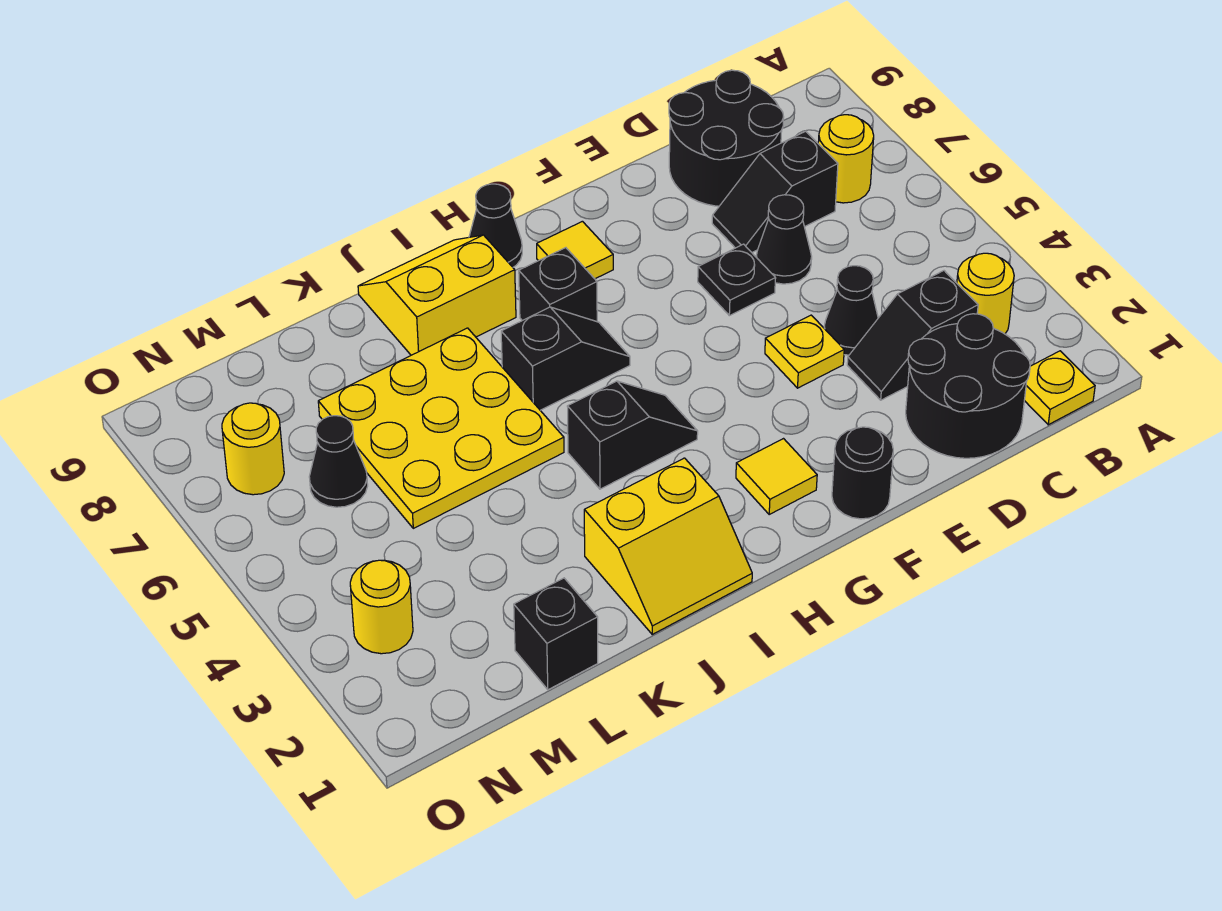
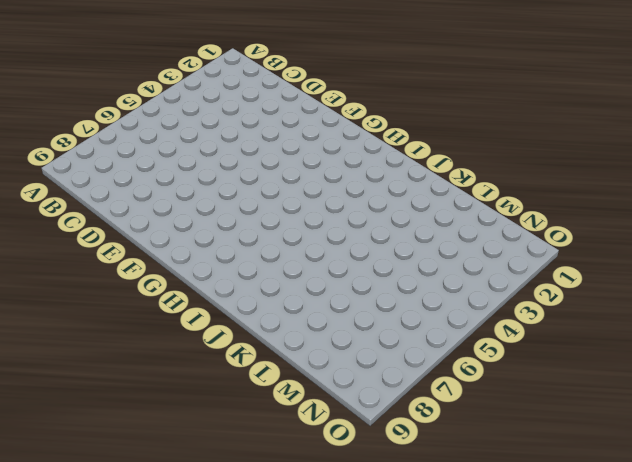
none -> yellow plate B1 level 1
none -> yellow round brick B3 level 1
none -> yellow round brick B7 level 1

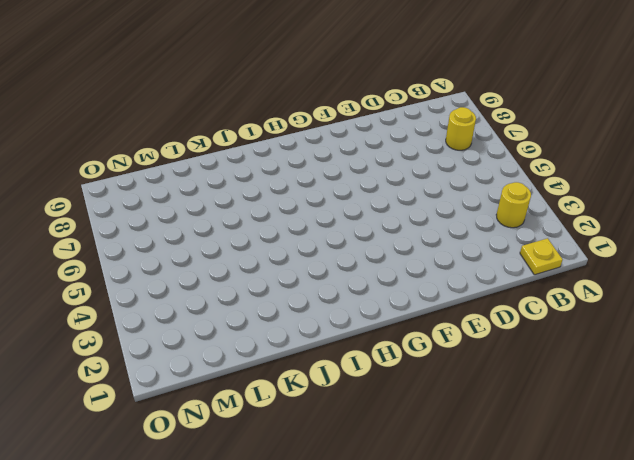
none -> black round brick C1:D2 level 1
none -> black slope C3:D3 level 1 top C
none -> black slope C7:D7 level 1 top C

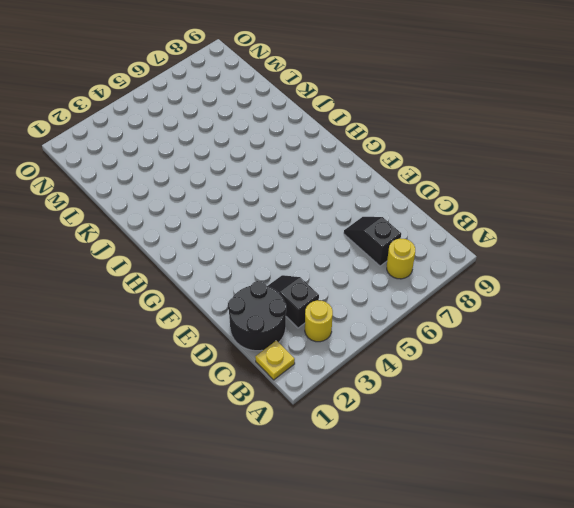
none -> black round brick C8:D9 level 1
none -> black cone D4 level 1
none -> black cone D6 level 1

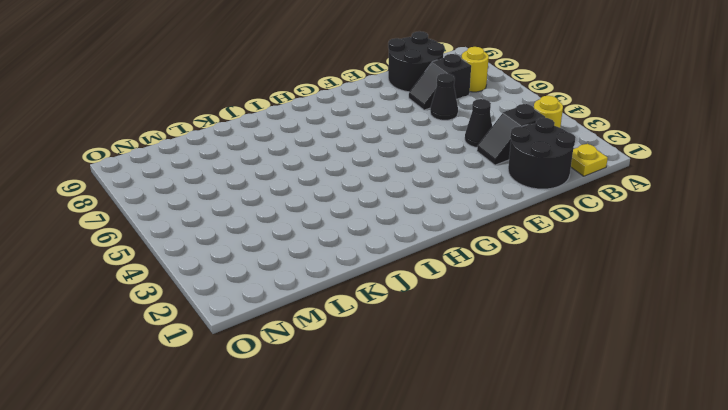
none -> yellow plate E4 level 1
none -> black plate E6 level 1
none -> black round brick F1 level 1

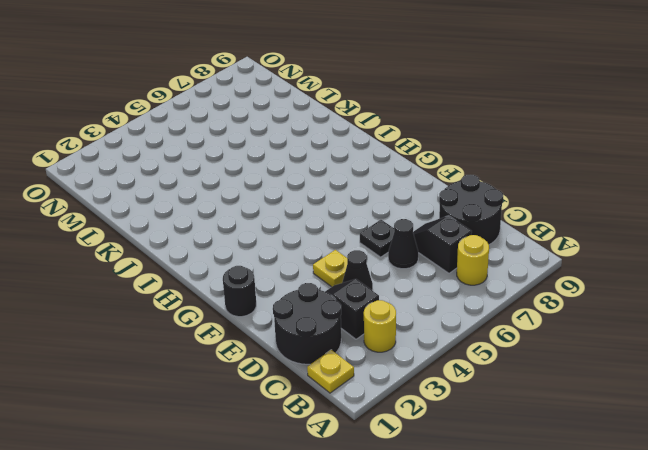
none -> yellow tile G2 level 1
none -> yellow tile G8 level 1
none -> black slope H4:I4 level 1 top I

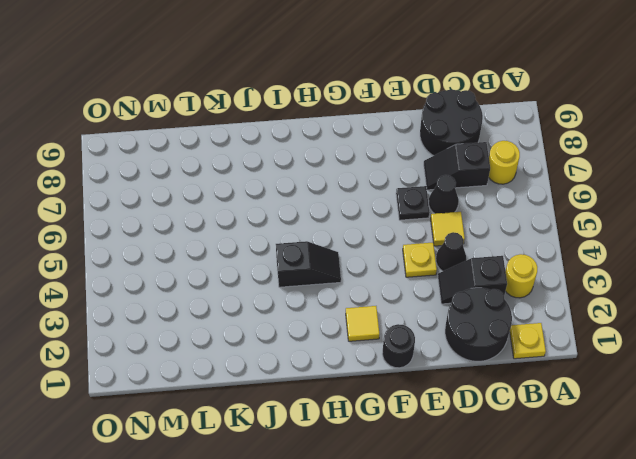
yellow tile D5 level 1 -> yellow tile G8 level 1
none -> black slope H6:I6 level 1 top I
none -> black brick H7 level 1
none -> black cone H9 level 1

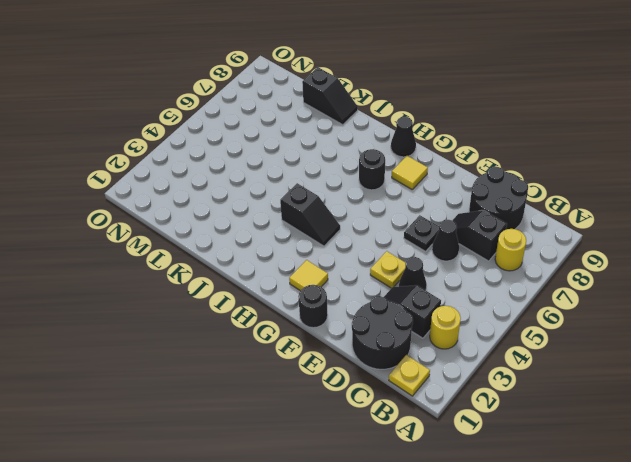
black round brick H7 level 1 -> black brick H7 level 1
black slope K9:L9 level 1 top L -> black slope H6:I6 level 1 top I
none -> yellow slope I1:J2 level 1 top 2
none -> yellow slope I8:J9 level 1 top 8
none -> yellow plate J5:L7 level 1

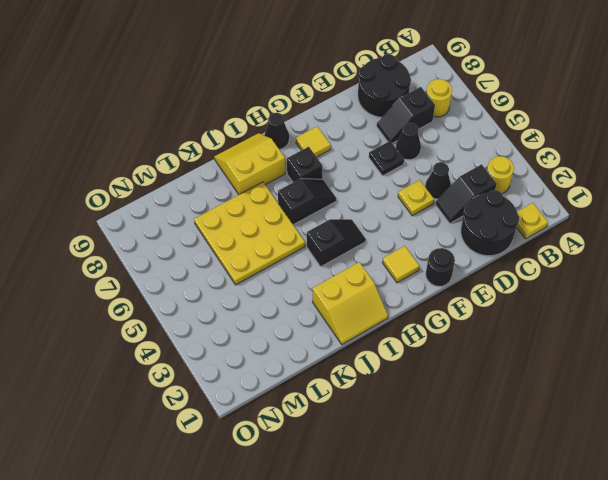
none -> black brick L1 level 1
none -> black cone M6 level 1
none -> yellow round brick N3 level 1

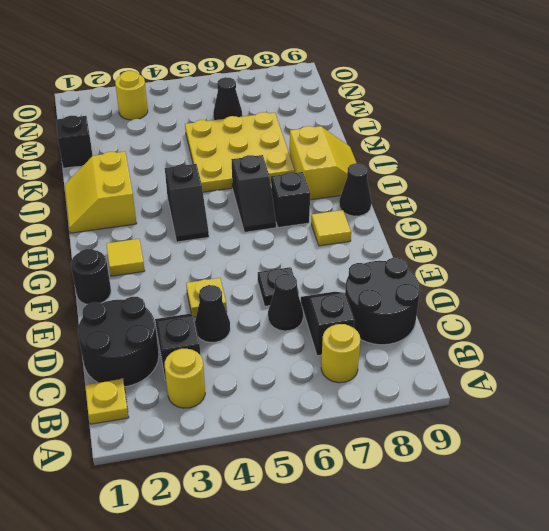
none -> yellow round brick N7 level 1

